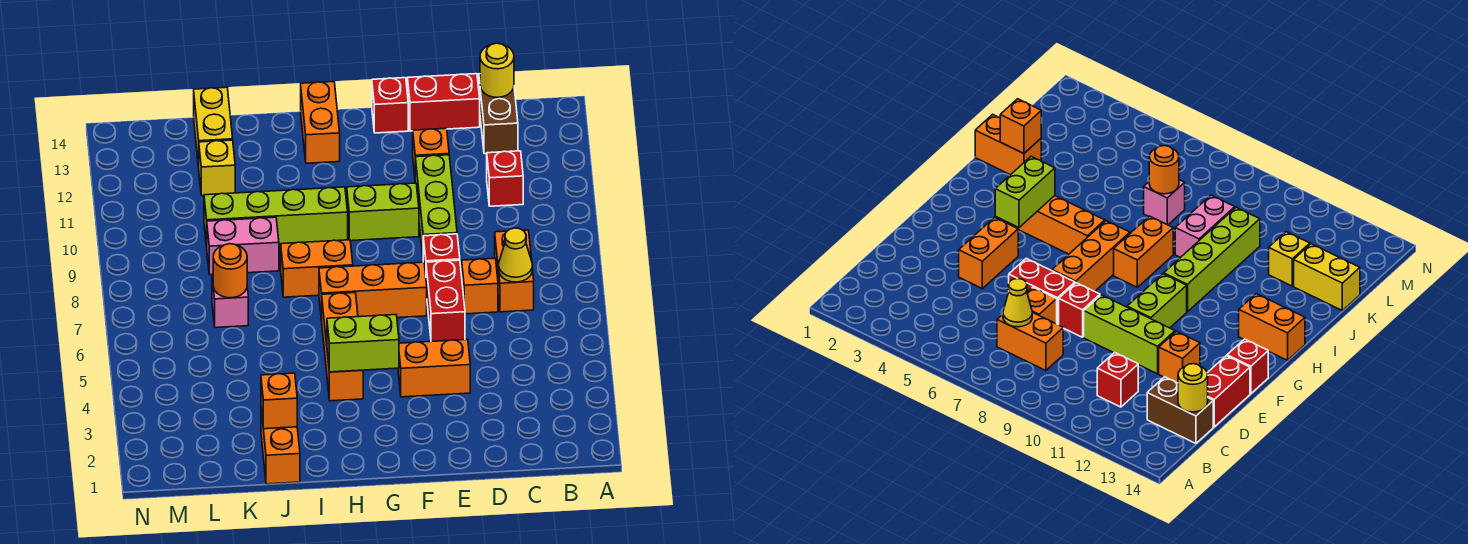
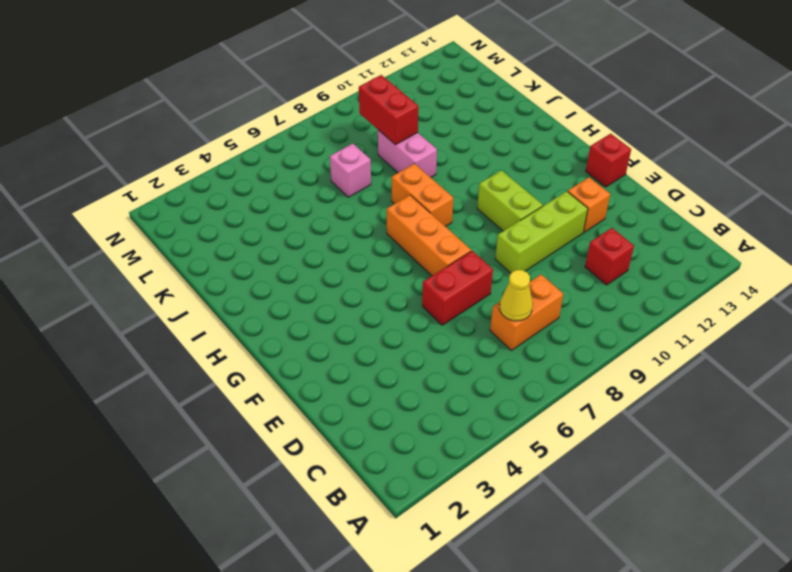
red brick K9:L9 level 2 -> red brick D14:E14 level 1
none -> brown brick C13:C14 level 1
none -> orange brick D7 level 1
none -> orange brick E4:F4 level 1

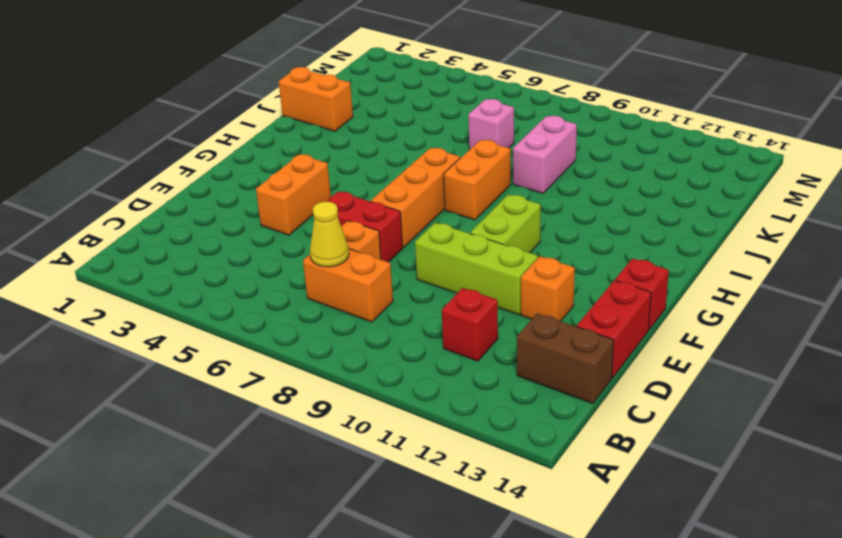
none -> red brick E8 level 1
none -> orange brick H4:H6 level 1
none -> lime brick H10:K10 level 1

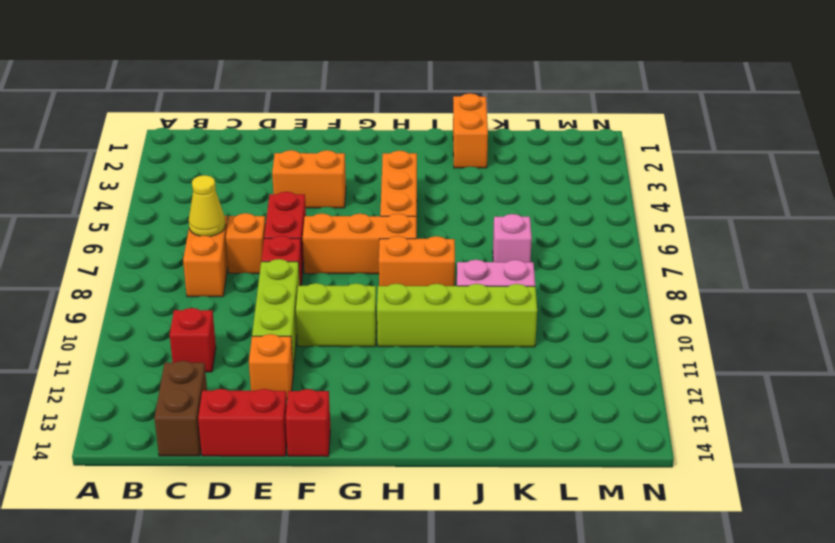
none -> orange brick H13:H14 level 1
none -> yellow brick K12 level 1
none -> yellow brick K13:K14 level 1

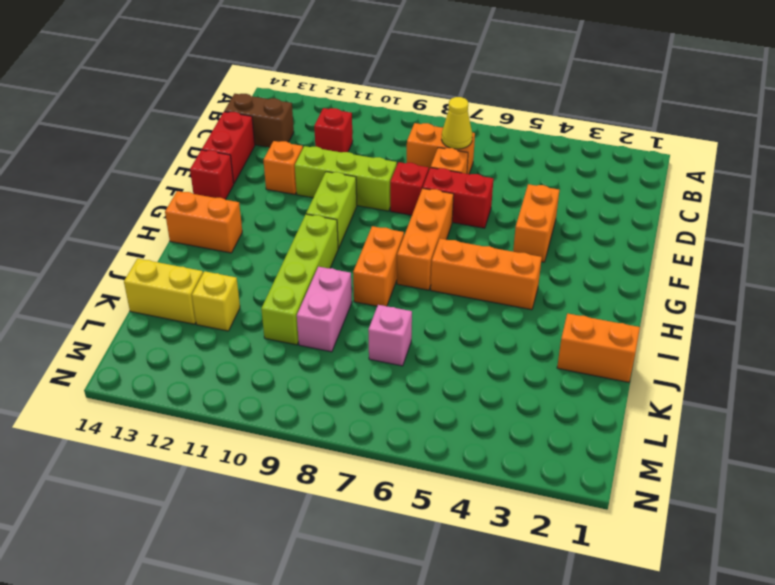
none -> yellow round brick C14 level 2
none -> lime brick G4:H4 level 2
none -> orange brick J2 level 2

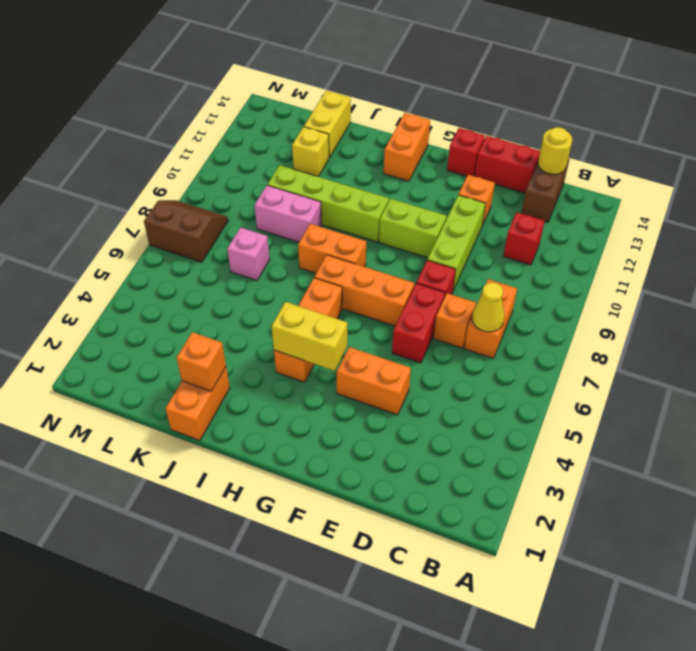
yellow brick G4:H4 level 2 -> lime brick G4:H4 level 2
brown slope M7:N8 level 1 top 7 -> none
none -> orange round brick K7 level 2

